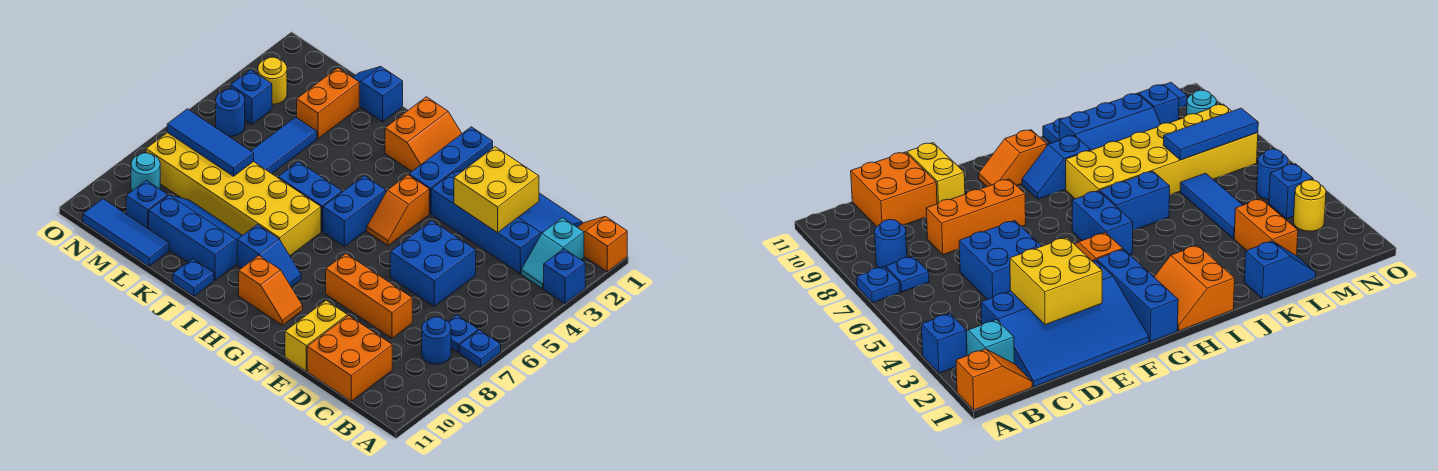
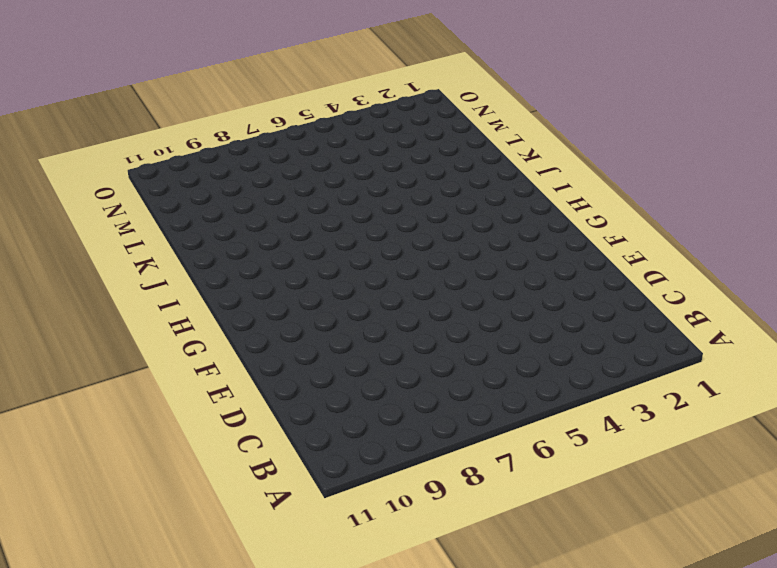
none -> orange slope A1:B1 level 1 top A
none -> blue brick A3 level 1
none -> blue plate A7 level 1
none -> cyan slope B2:B3 level 1 top 2

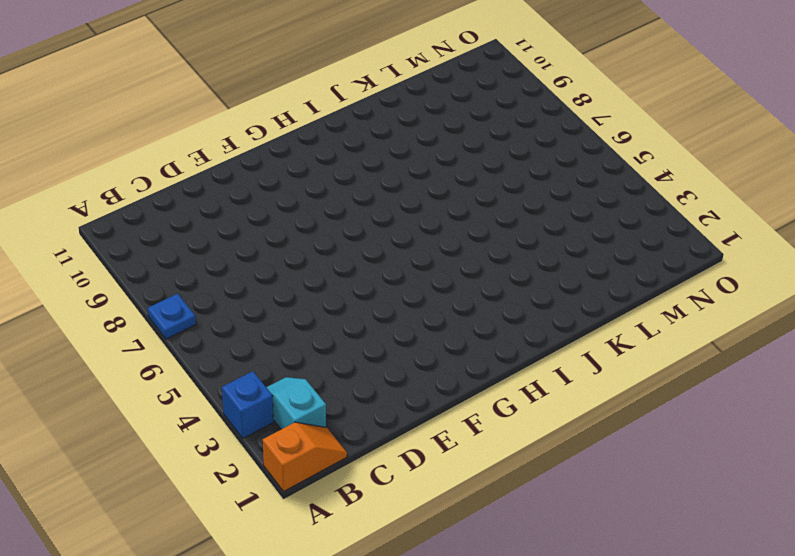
none -> blue plate B7 level 1
none -> blue round brick B8 level 1
none -> blue slope C1:F3 level 1 top 3
none -> orange brick C10:D11 level 1

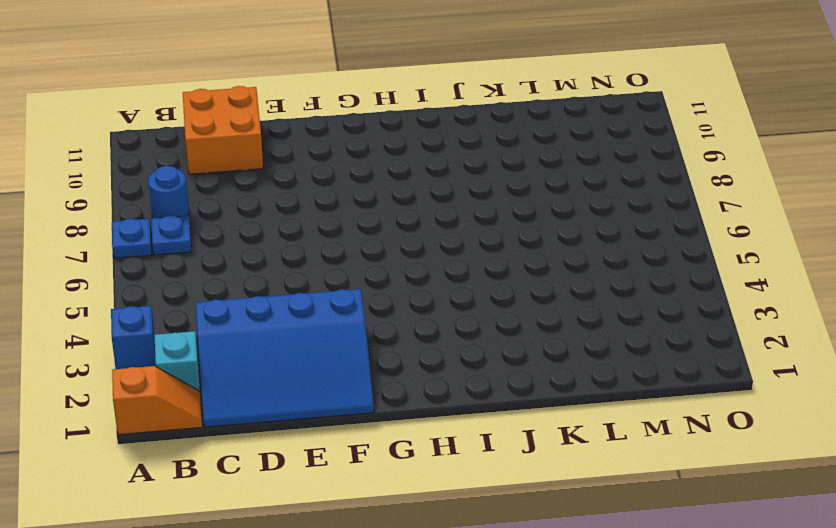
none -> blue brick D5:E6 level 1
none -> orange brick D8:F8 level 1
none -> yellow brick E10:E11 level 1
none -> blue brick G1:G3 level 1

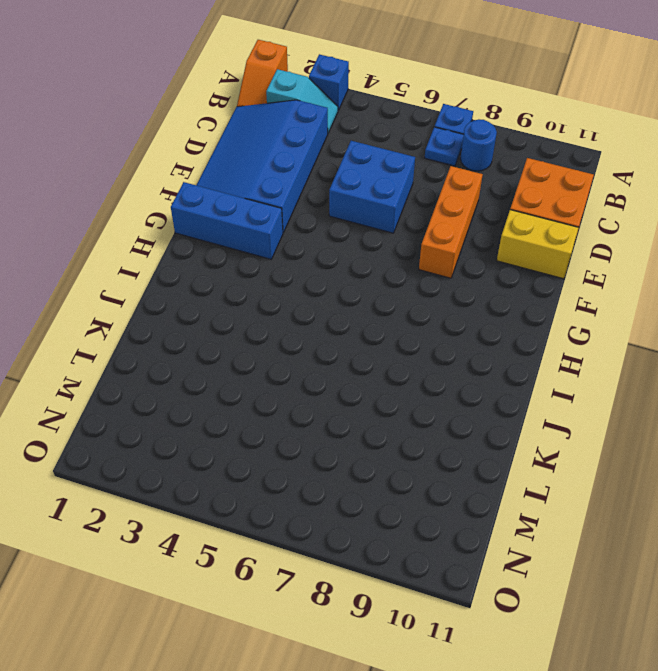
none -> orange slope G4:G5 level 1 top 4
none -> orange slope G10:H10 level 1 top H
none -> orange slope H1:I2 level 1 top I
none -> blue brick H5:H6 level 1

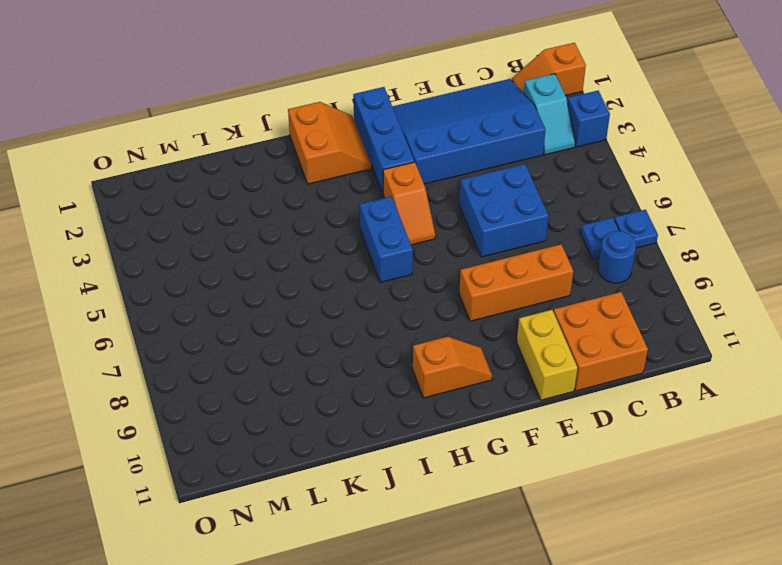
none -> blue slope H9:I9 level 1 top I
none -> blue brick I6:J6 level 1
none -> yellow brick I7:N8 level 1
none -> blue slope J9:L10 level 1 top 10

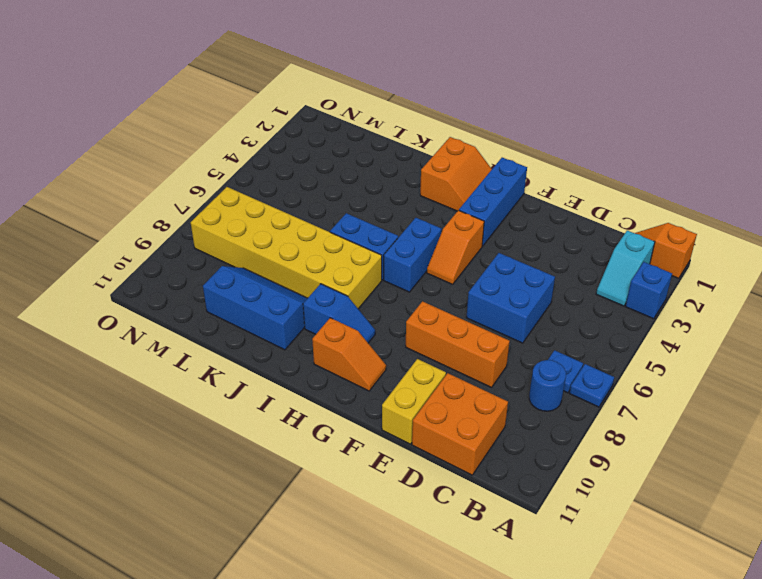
none -> blue slope C1:F3 level 1 top 3
none -> blue plate J11 level 1
none -> blue slope K1:L1 level 1 top K
none -> orange brick L2:L3 level 1

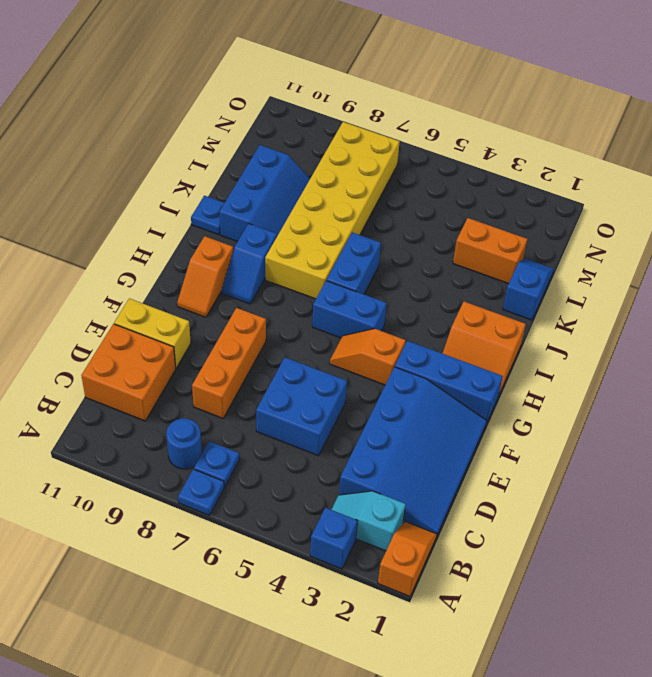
none -> blue tile L4:L6 level 1
none -> blue tile L11:N11 level 1
none -> blue brick M10 level 1
none -> yellow round brick N3 level 1

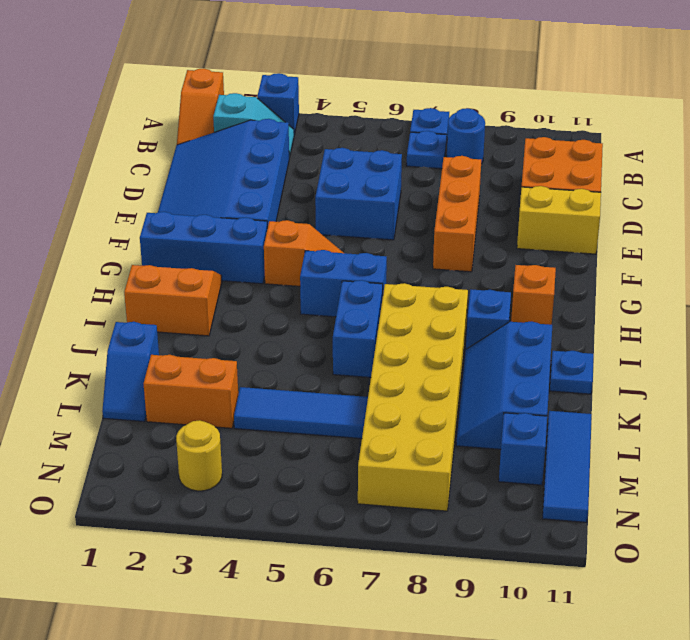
none -> blue brick N4 level 1
none -> blue round brick N5 level 1
none -> cyan round brick N9 level 1
none -> yellow brick D2:E3 level 2

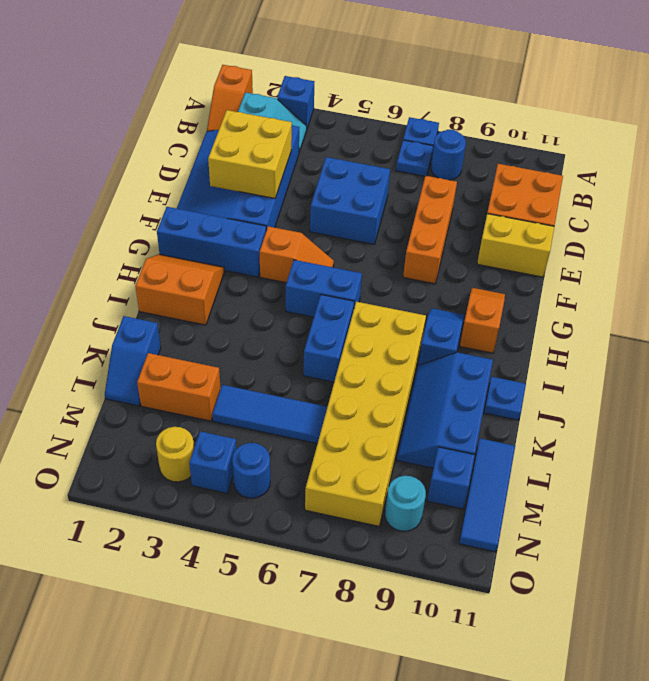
none -> blue tile L7:N7 level 2

